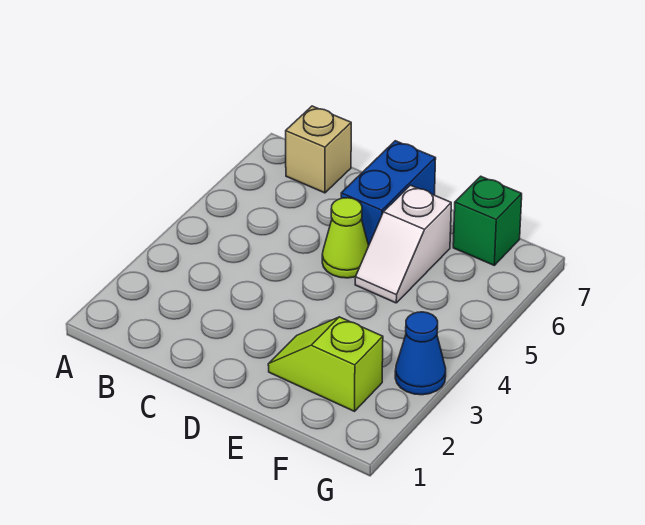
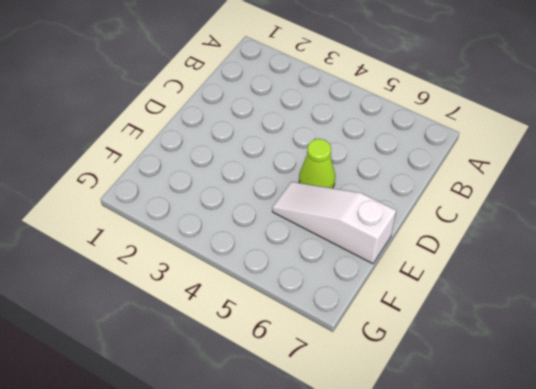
white slope E5:E7 level 1 top 7 -> white slope E5:E6 level 1 top 6
none -> tan brick B7 level 1
none -> blue brick D6:D7 level 1

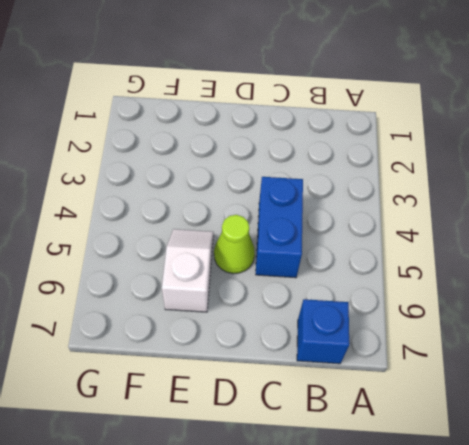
blue brick B7 level 1 -> tan brick B7 level 1
blue brick C4:C5 level 1 -> blue brick D6:D7 level 1
none -> lime slope E2:F2 level 1 top F
none -> green brick F7 level 1

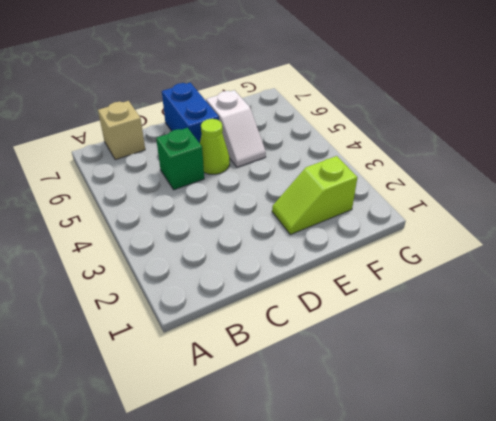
green brick C5 level 1 -> green brick F7 level 1
none -> blue cone G3 level 1

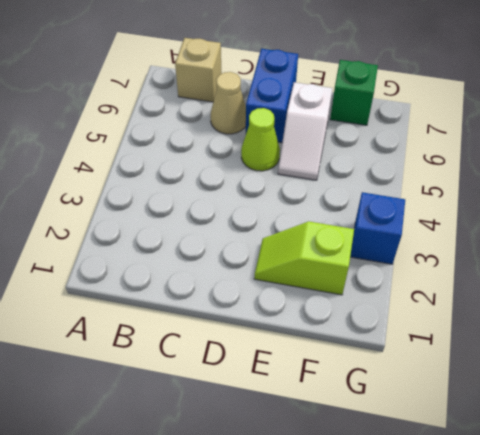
tan cone C6 level 1 -> none
blue brick G3 level 1 -> blue cone G3 level 1

